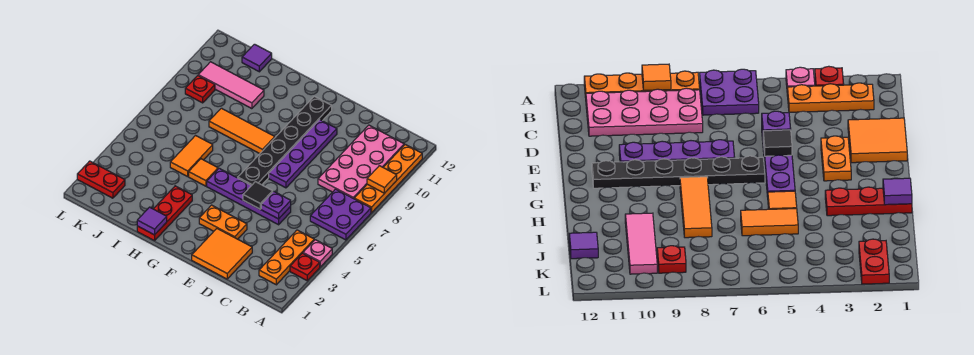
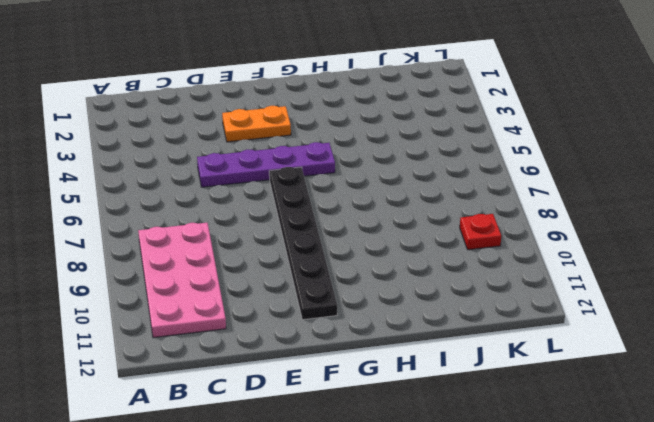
none -> red plate A3 level 1
none -> pink plate A4 level 1
none -> purple plate A6:B7 level 1

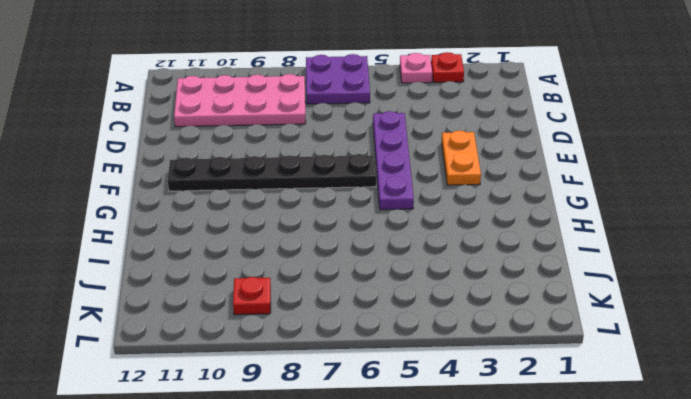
none -> orange plate A8:A11 level 1
none -> orange plate B2:B4 level 1
none -> orange tile D1:E2 level 1

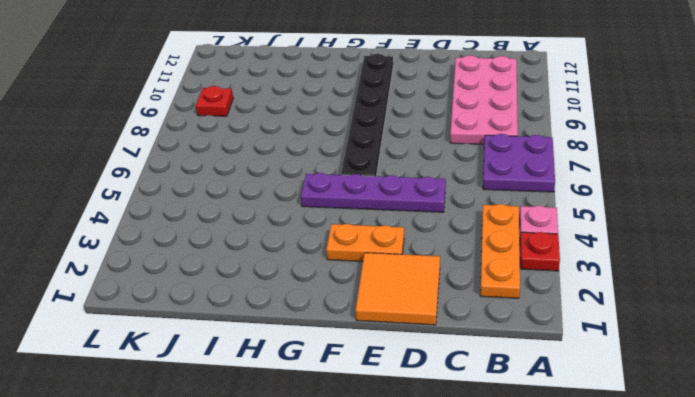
none -> orange plate A8:A11 level 1
none -> purple plate E7:E10 level 1
none -> orange tile G8:I8 level 1

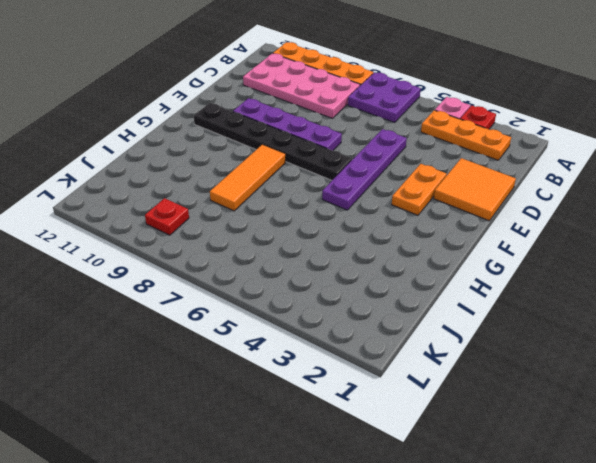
none -> red plate H1:H3 level 1
none -> orange tile H5 level 1
none -> orange tile I5:I6 level 1

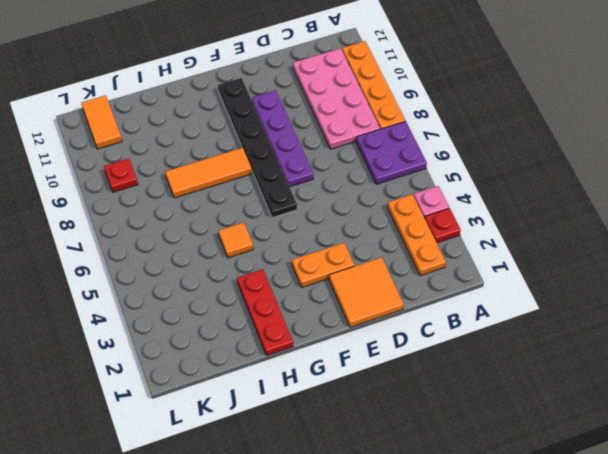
orange tile K11:K12 level 1 -> orange tile I5:I6 level 1
none -> purple plate D5:G5 level 1
none -> pink tile I10:K10 level 1
none -> purple tile J12 level 1

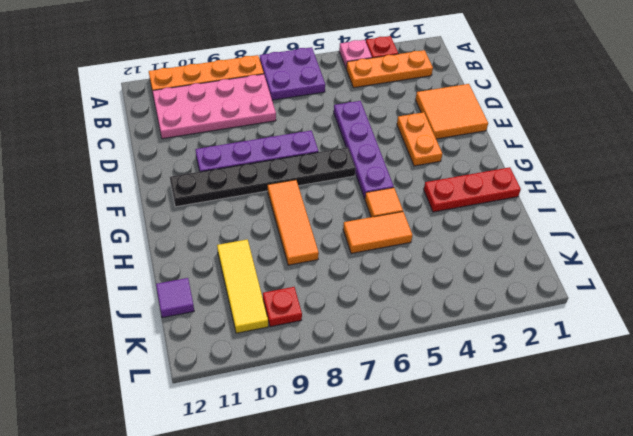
yellow tile I10:K10 level 1 -> pink tile I10:K10 level 1
none -> red plate K2:L2 level 1
none -> orange tile A9 level 2
none -> purple plate D5 level 2

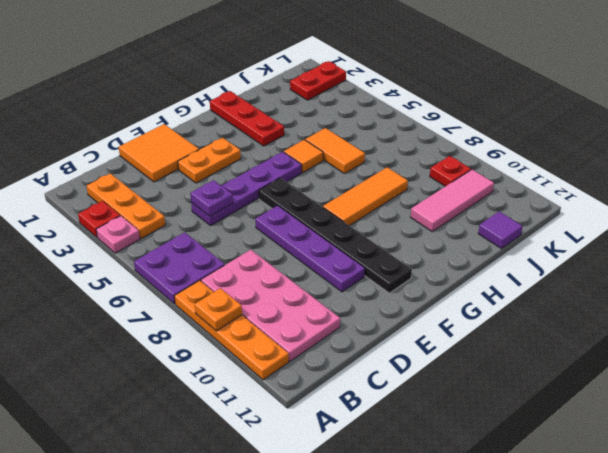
orange plate A9 level 2 -> orange tile A9 level 2
none -> black tile E5 level 2
none -> purple tile H1 level 2

